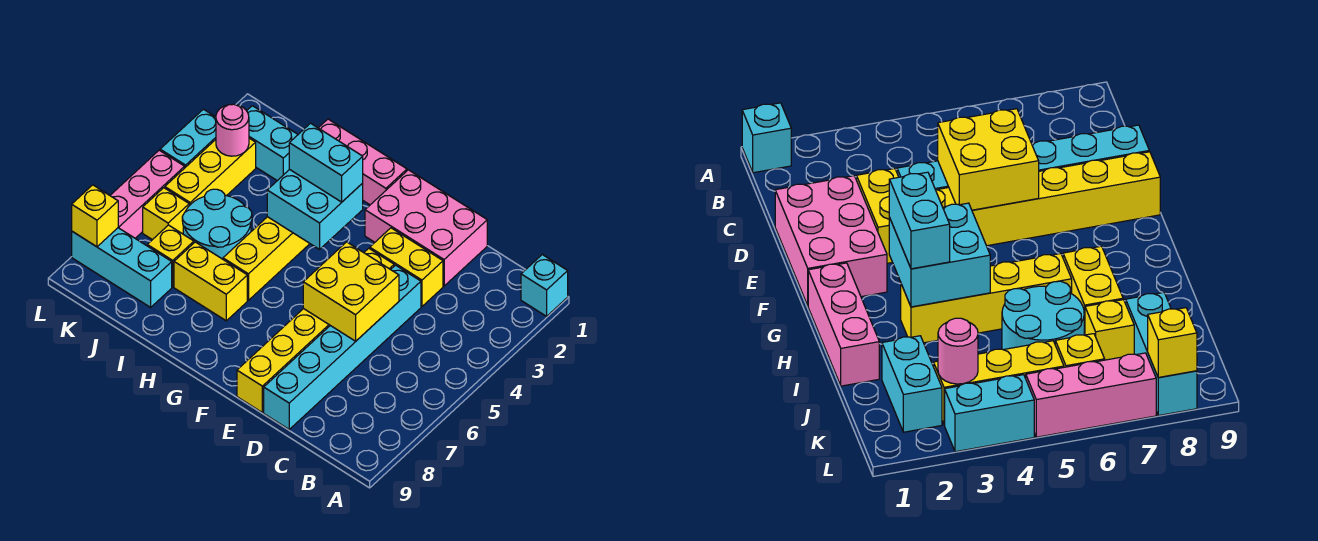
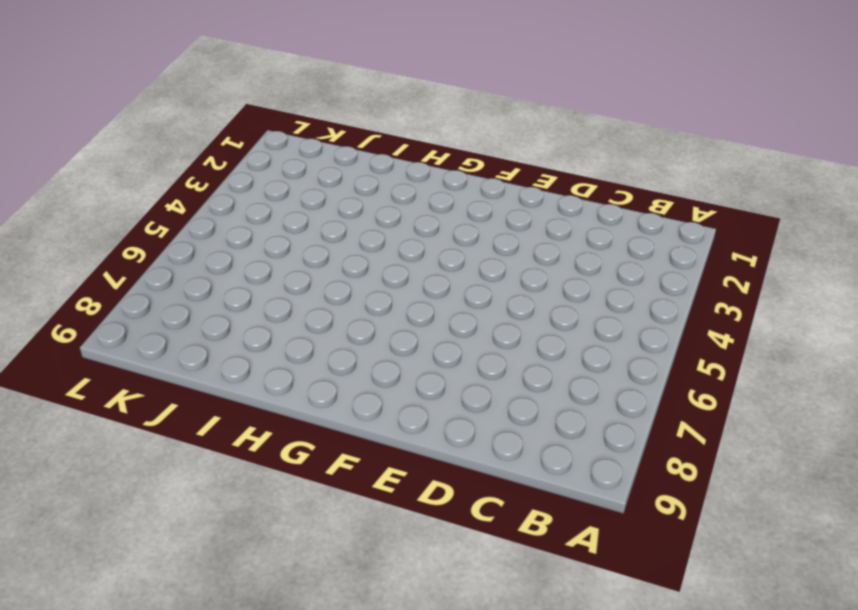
none -> cyan brick A1 level 1
none -> pink brick D1:F2 level 1
none -> yellow brick D3:E3 level 1

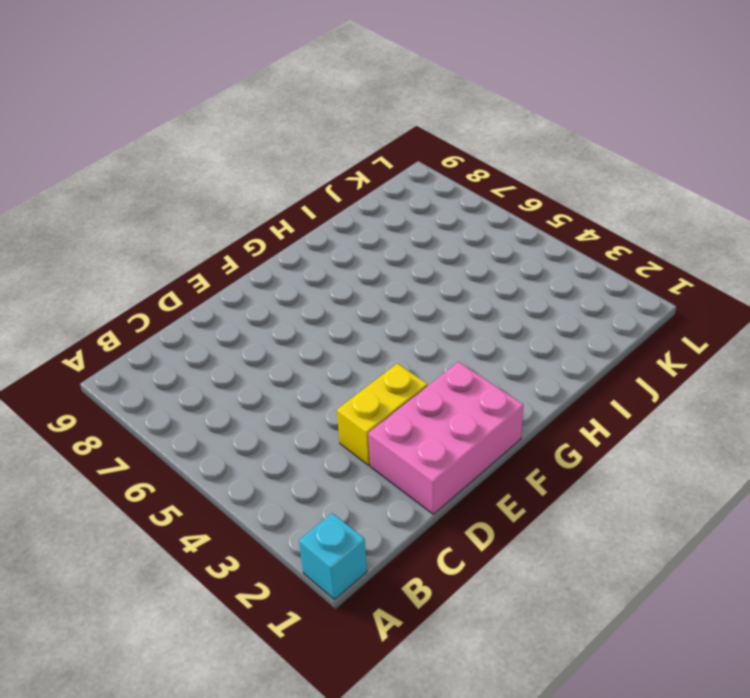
none -> cyan brick D4:D9 level 1
none -> yellow brick E4:E9 level 1
none -> pink brick G1:I1 level 1

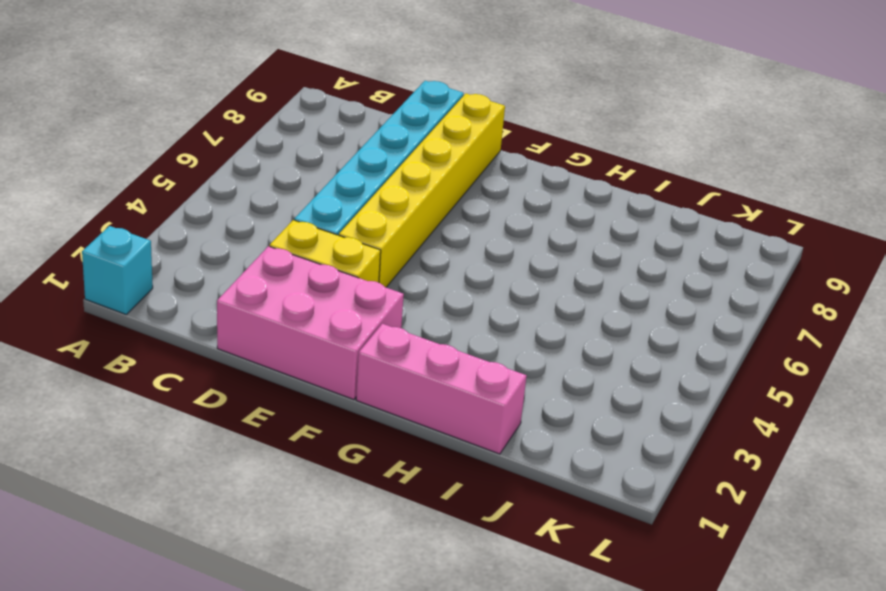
none -> yellow brick H3:H6 level 1
none -> yellow brick H7:I7 level 1
none -> cyan round brick I5:J6 level 1

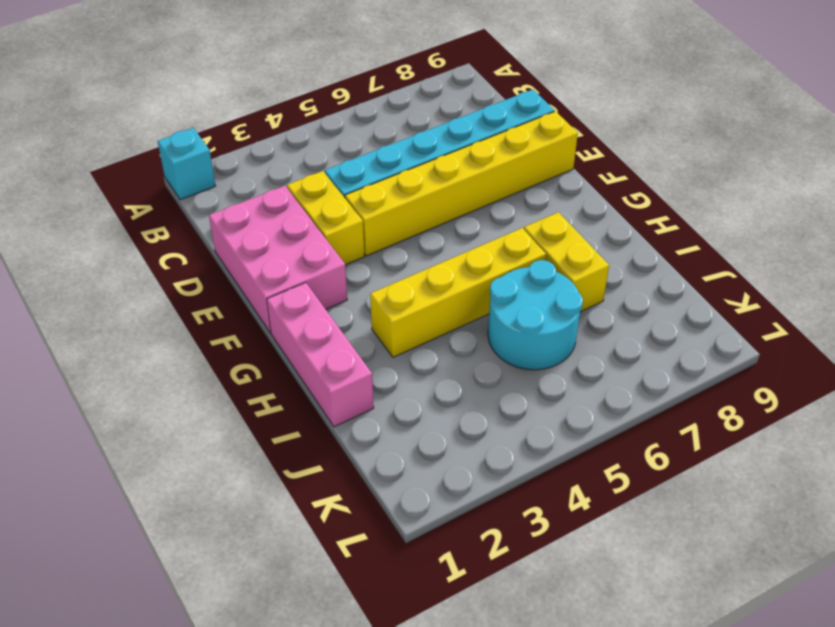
none -> cyan brick J2:K2 level 1
none -> yellow brick J7 level 1
none -> cyan brick J8:L8 level 1

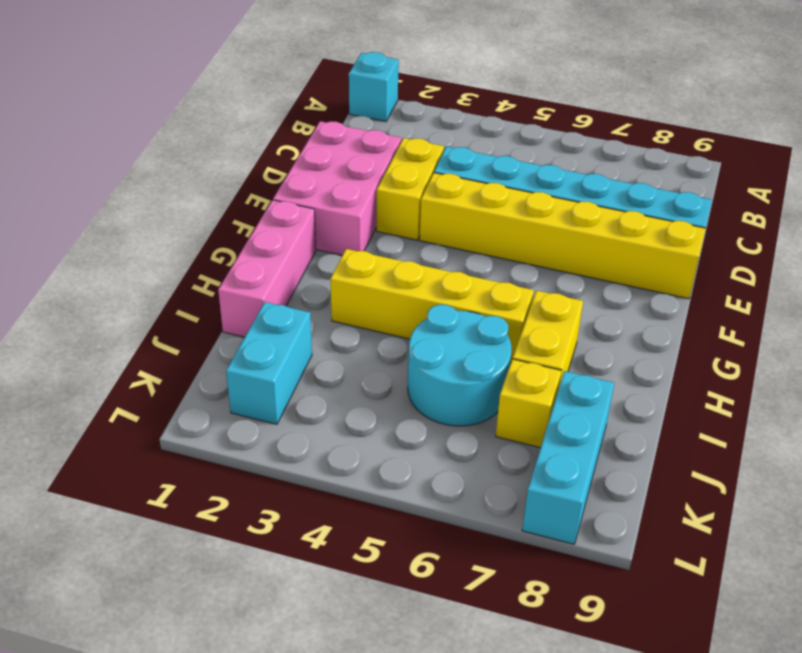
none -> yellow brick K3:K5 level 1
none -> yellow brick K6 level 1
none -> cyan brick L3:L4 level 1

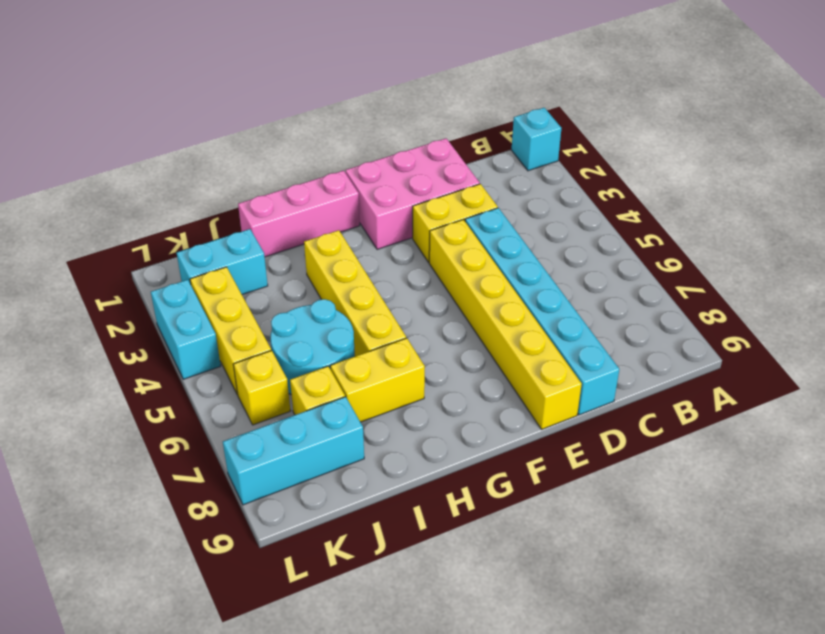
none -> pink brick L5:L7 level 1
none -> yellow brick D5:E6 level 2
none -> cyan brick G3:H4 level 2

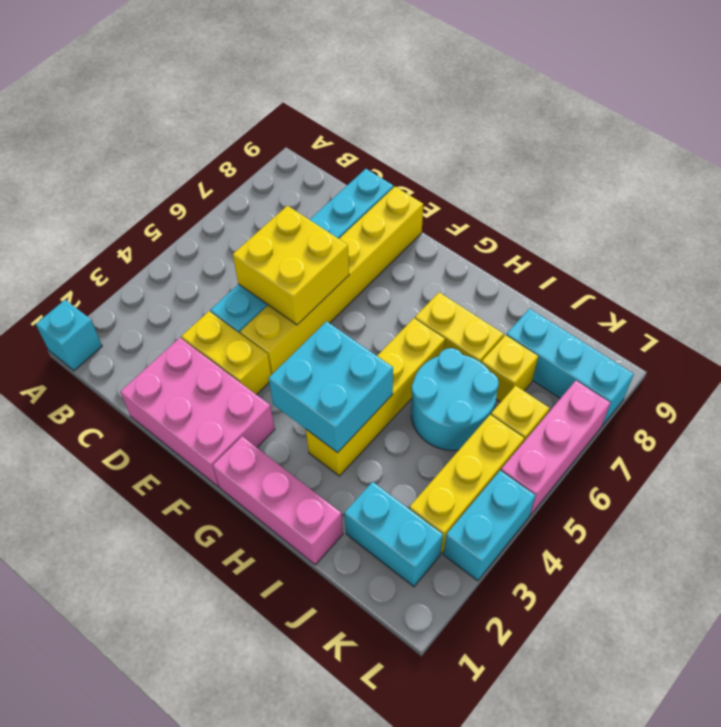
none -> pink round brick K3 level 2
none -> yellow brick L8 level 2
none -> cyan brick G3:H3 level 3

